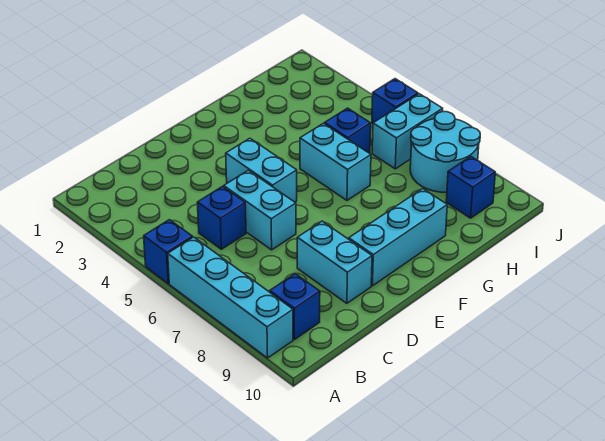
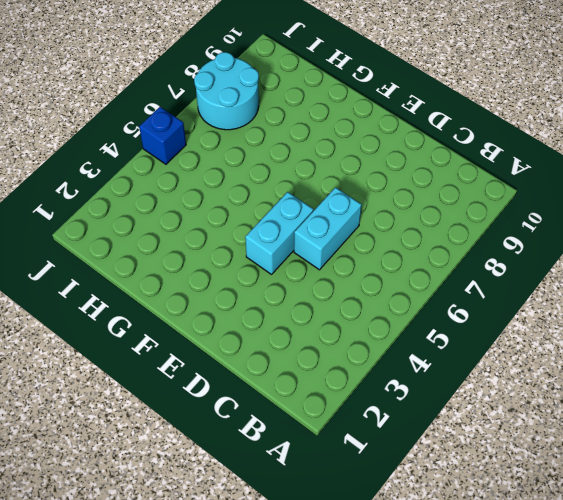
none -> blue brick A5 level 1
none -> cyan brick A6:A9 level 1
none -> blue brick B9 level 1

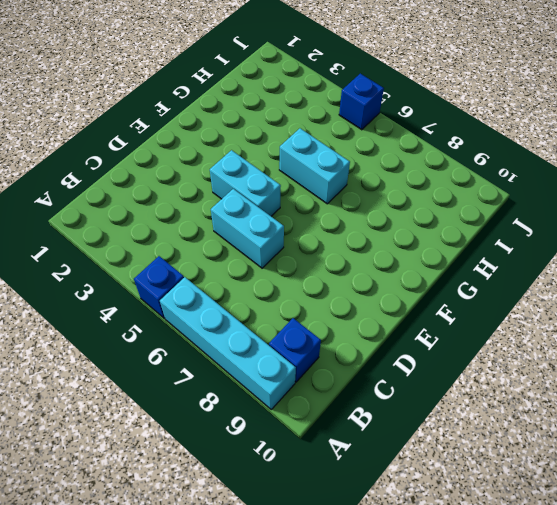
none -> blue brick C5 level 1
none -> cyan brick D8:D9 level 1
none -> cyan brick E9:G9 level 1

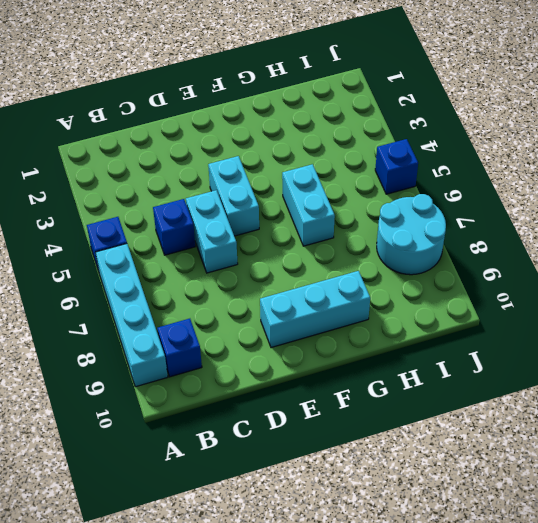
none -> cyan brick D8:D9 level 1
none -> blue brick H5 level 1
none -> cyan brick I6:J6 level 1

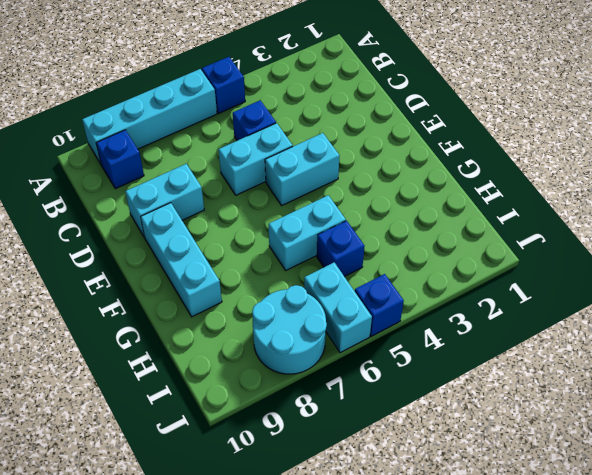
none -> blue brick I9 level 1

